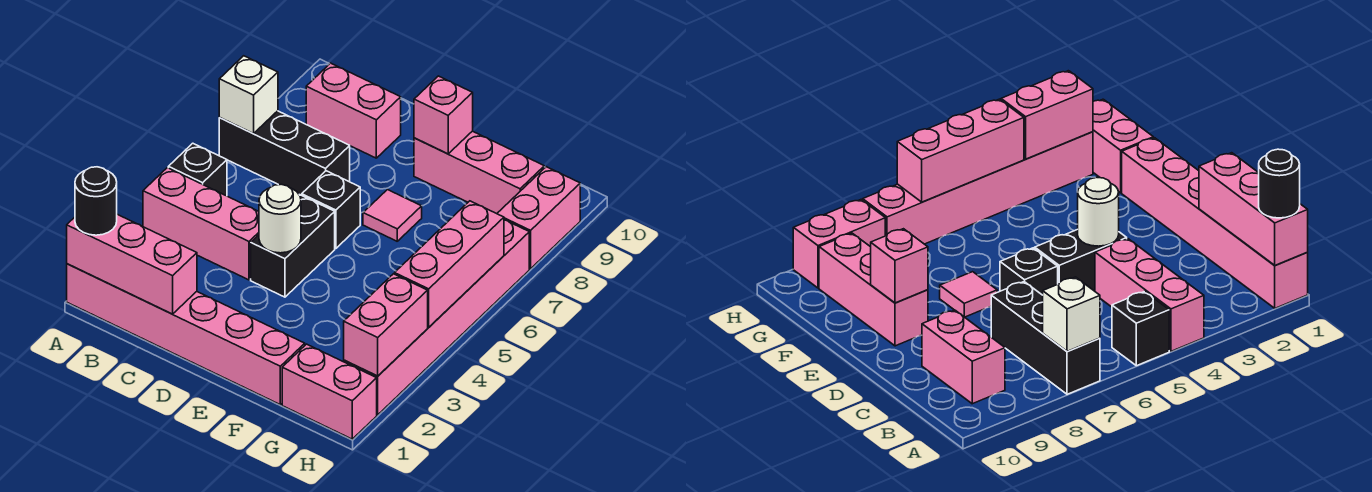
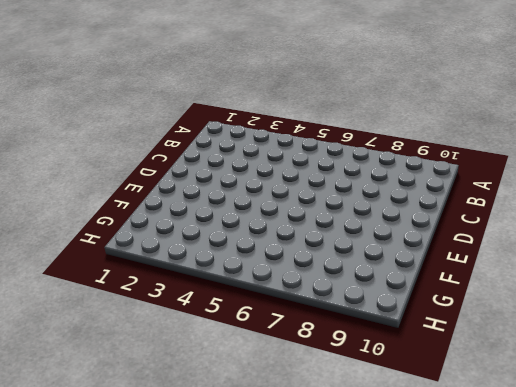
none -> pink brick A1:F1 level 1
none -> pink brick A4:C4 level 1
none -> black brick A5 level 1

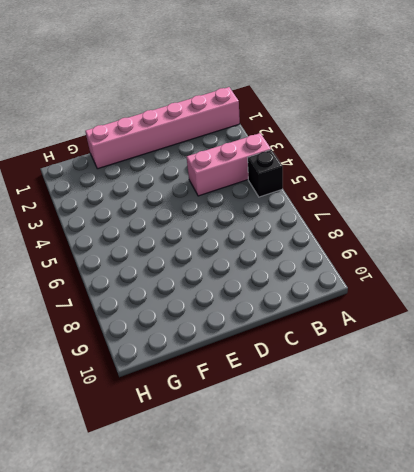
none -> black brick A7:C7 level 1
none -> pink brick B9:C9 level 1
none -> black brick D4:D5 level 1

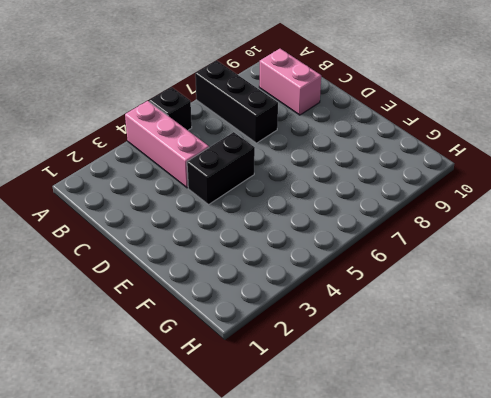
none -> pink brick A1:F1 level 1
none -> black brick D6 level 1
none -> pink tile E7 level 1

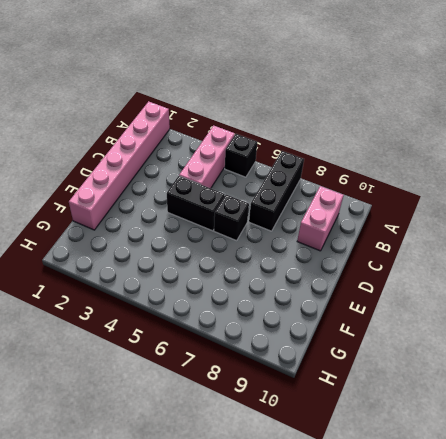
none -> pink tile E7 level 1
none -> pink brick E9:G9 level 1
none -> pink brick G1:H1 level 1

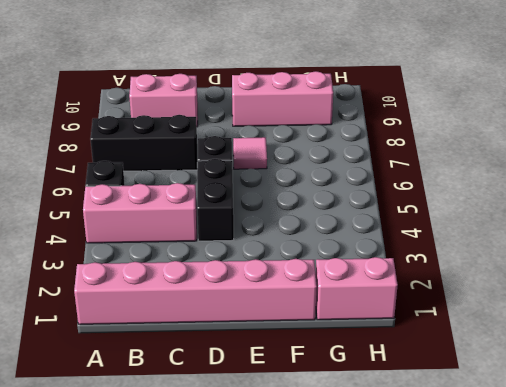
none -> pink brick H2:H7 level 1
none -> pink brick H8:H9 level 1
none -> pink brick A1:C1 level 2

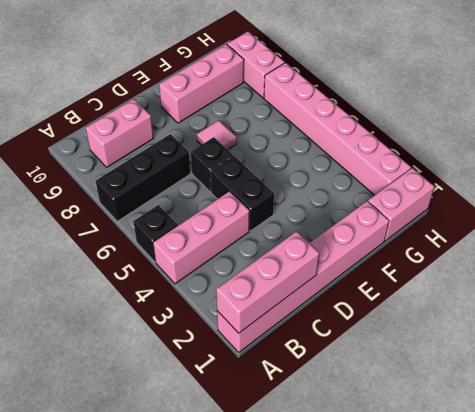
none -> white brick A7 level 2
none -> white round brick D4 level 2
none -> pink brick E9 level 2

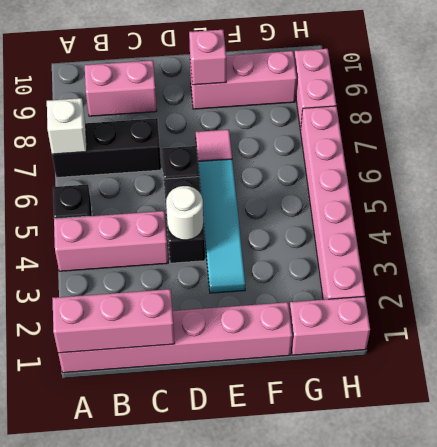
cyan tile E3:E6 level 1 -> none
none -> pink brick H2:H3 level 2
none -> pink brick H4:H6 level 2
none -> black round brick A1 level 3

